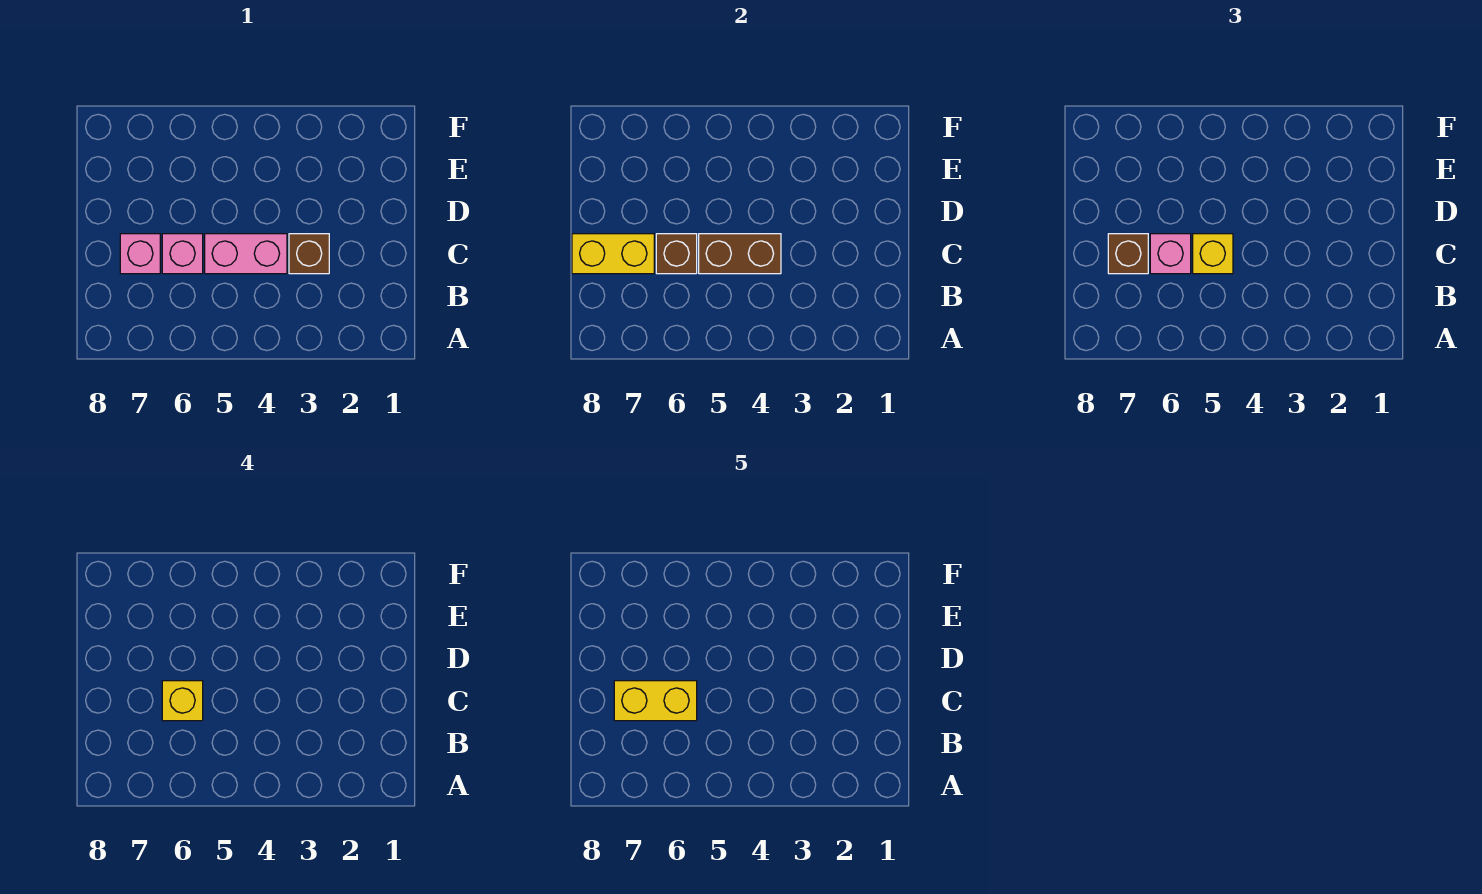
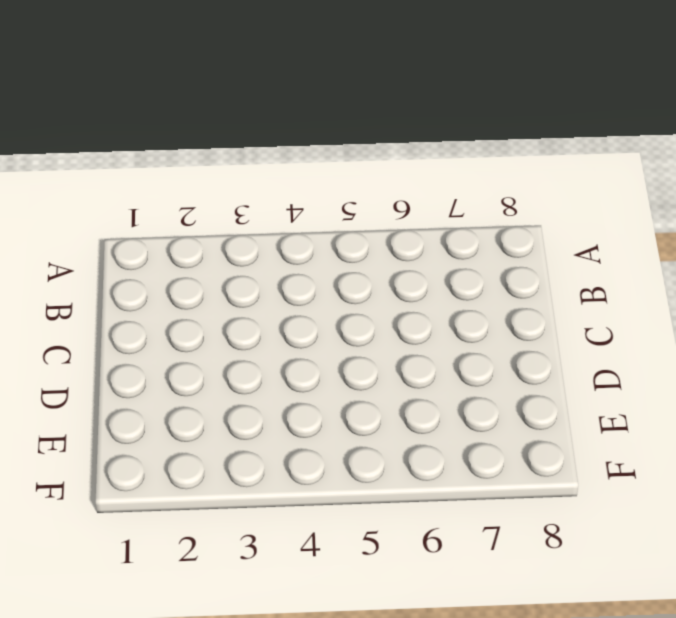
none -> brown brick C3 level 1
none -> pink brick C4:C5 level 1
none -> pink brick C6 level 1

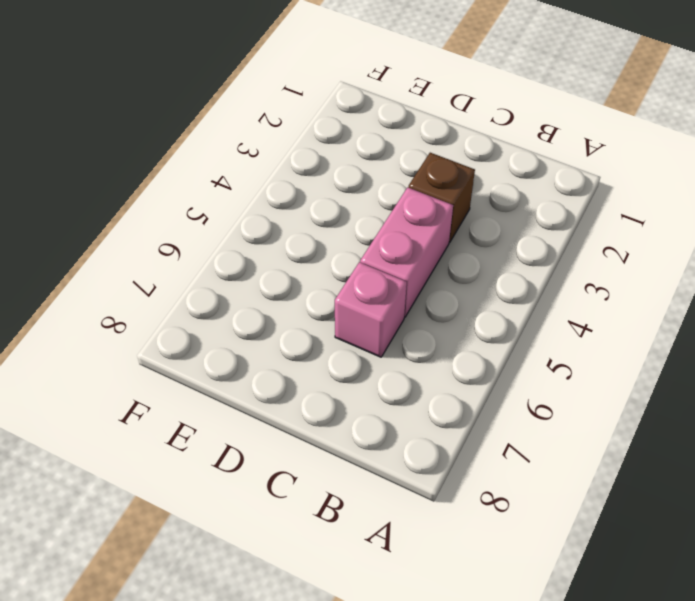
none -> pink brick C7 level 1
none -> brown brick C4:C5 level 2
none -> brown brick C6 level 2

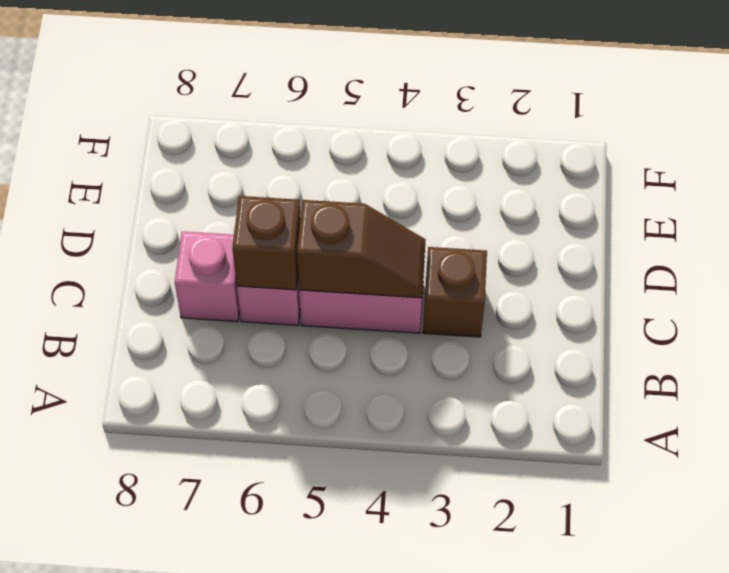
brown slope C4:C5 level 2 top 5 -> brown brick C4:C5 level 2
none -> yellow brick C7:C8 level 2
none -> yellow brick C5 level 3
none -> pink brick C6 level 3

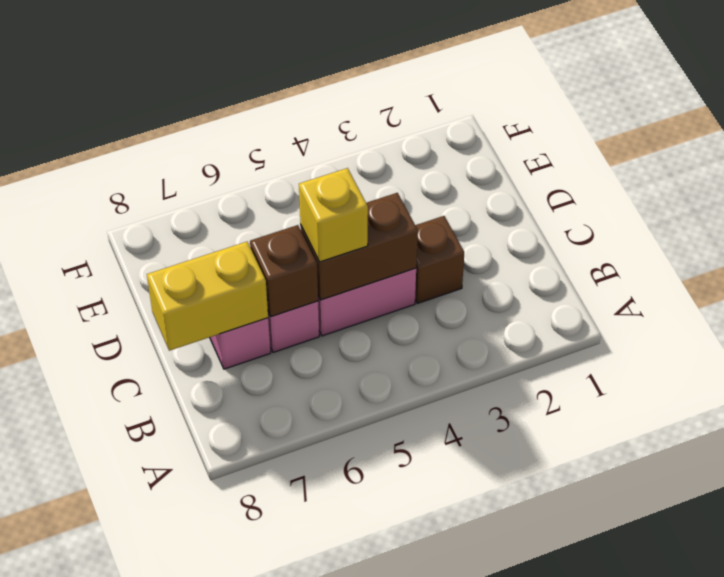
none -> pink brick C6 level 3
none -> brown brick C7 level 3
none -> yellow brick C6 level 4

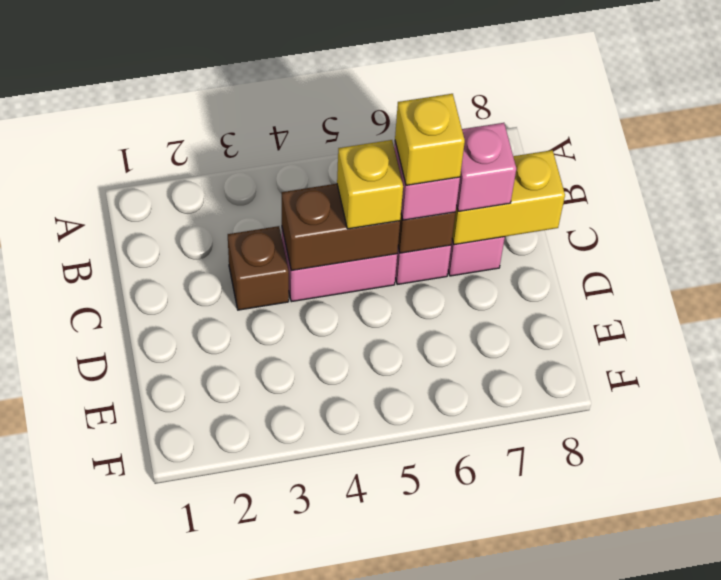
pink brick C7 level 3 -> brown brick C7 level 3
none -> yellow brick C6:C7 level 5

